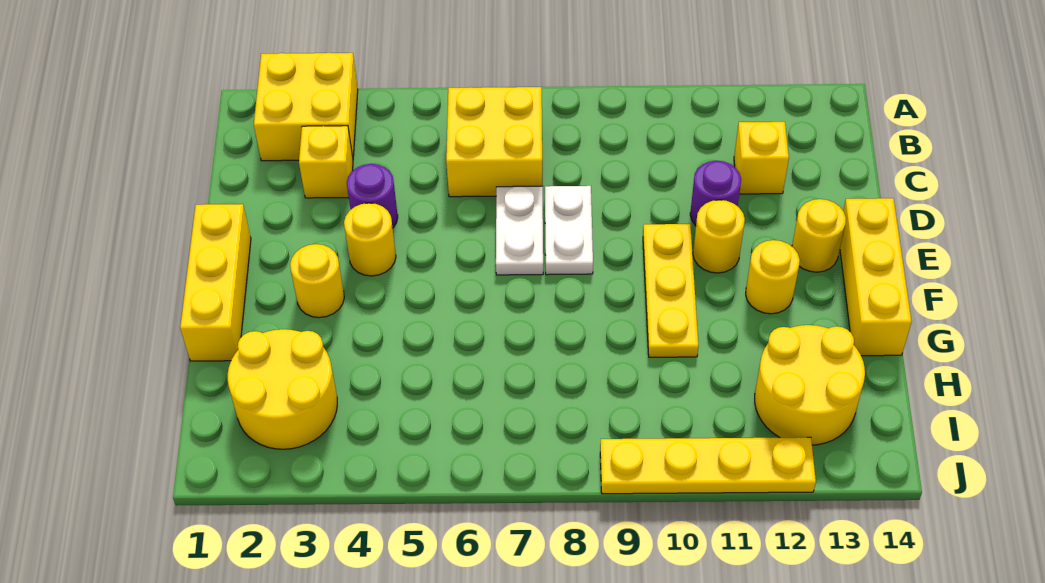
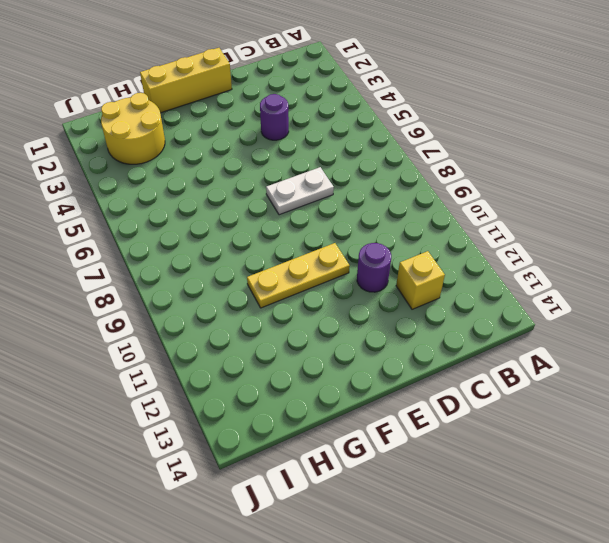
none -> yellow brick A2:B3 level 1
none -> yellow brick B6:C7 level 1
none -> yellow brick C3 level 1

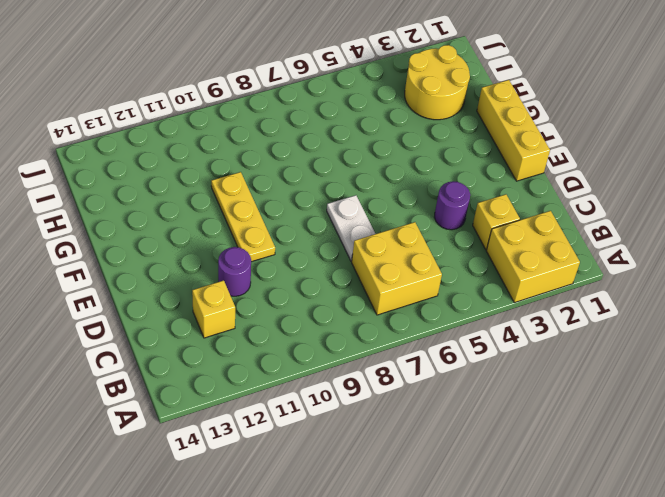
none -> white plate D8:E8 level 1
none -> yellow round brick E4 level 1
none -> yellow round brick E11 level 1

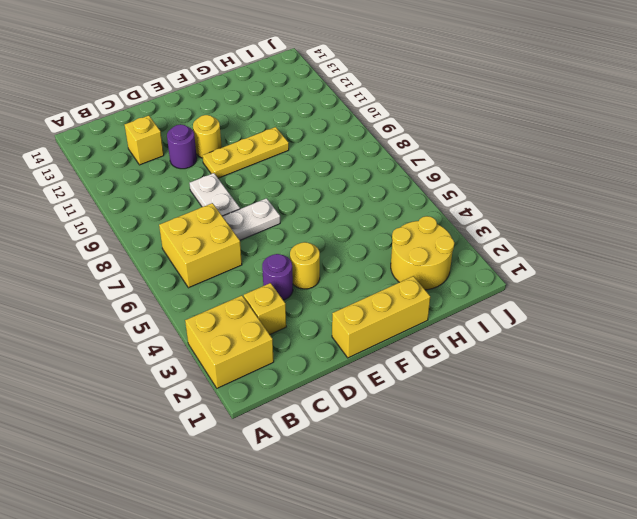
white plate D8:D9 level 1 -> white plate D8:E8 level 1
none -> yellow round brick E13 level 1
none -> yellow brick E14:G14 level 1
none -> yellow round brick F3 level 1

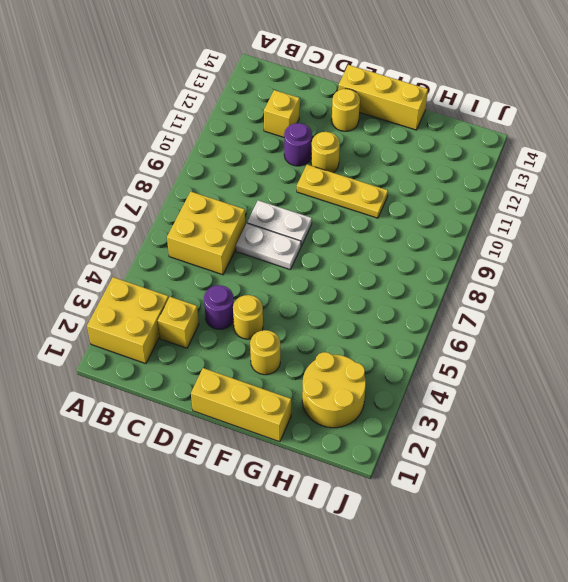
none -> yellow round brick F12 level 1
none -> yellow round brick H12:I13 level 1
none -> yellow plate J9:J12 level 1

